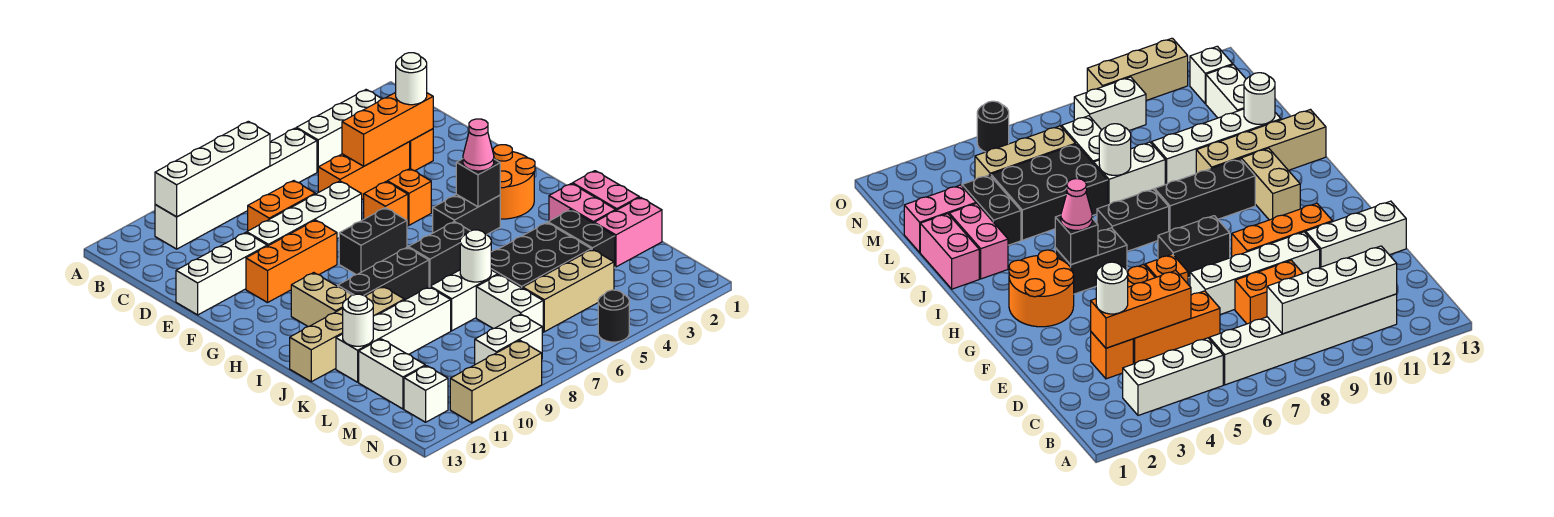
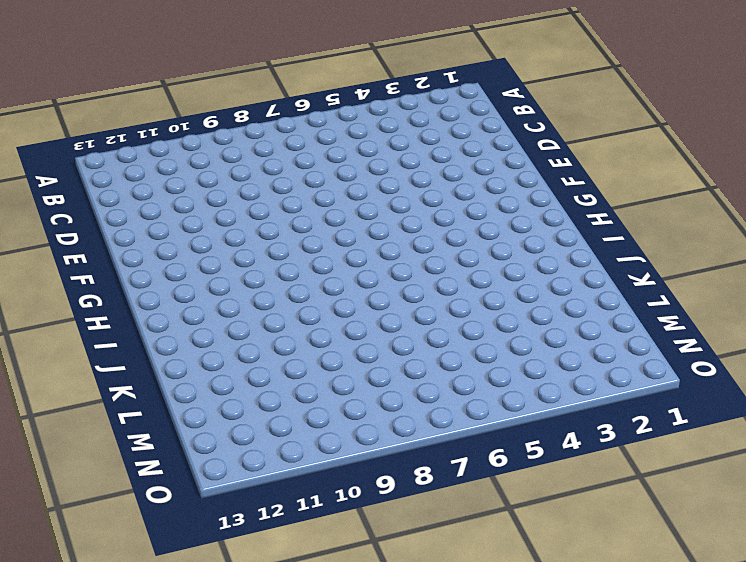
none -> white brick B3:B5 level 1
none -> white brick B6:B11 level 1
none -> orange brick D3 level 1
none -> orange brick D4:D6 level 1

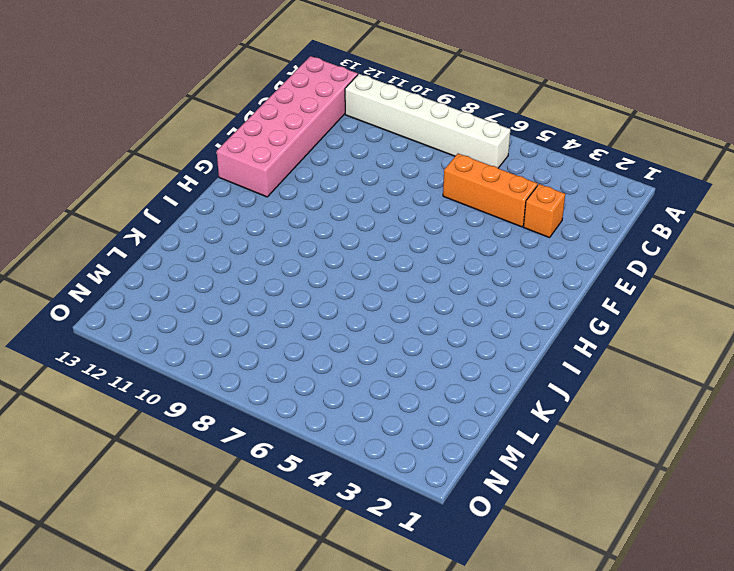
pink brick B12:G13 level 1 -> white brick E11:E13 level 1
none -> white brick B3:B5 level 1
none -> orange brick D8:D9 level 1
none -> white brick E7:E10 level 1
none -> orange brick F5 level 1

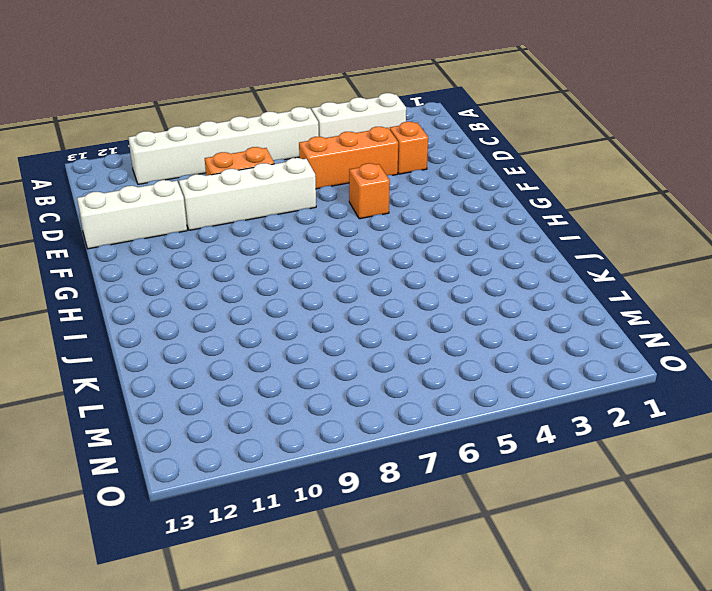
none -> orange brick F6 level 1
none -> orange brick F9:F11 level 1
none -> orange round brick G2:H3 level 1
none -> black brick G7:G8 level 1

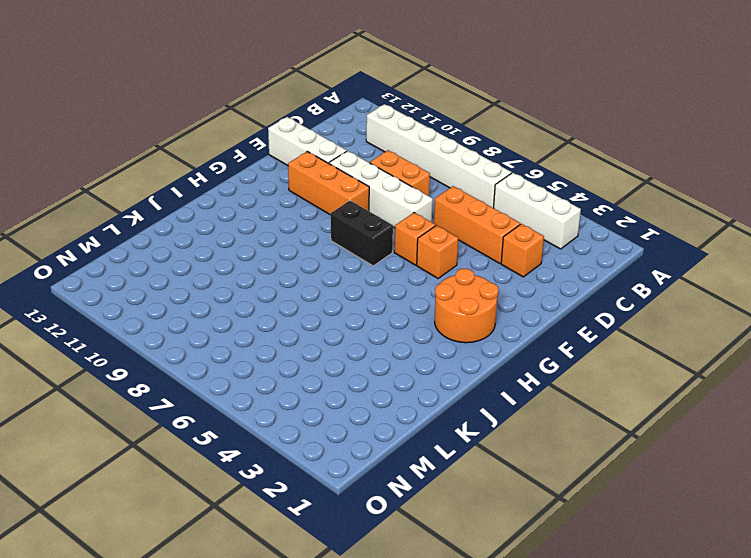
none -> black brick H4:H5 level 1
none -> tan brick H11:I11 level 1
none -> black brick I6:I7 level 1
none -> black brick I8:I10 level 1

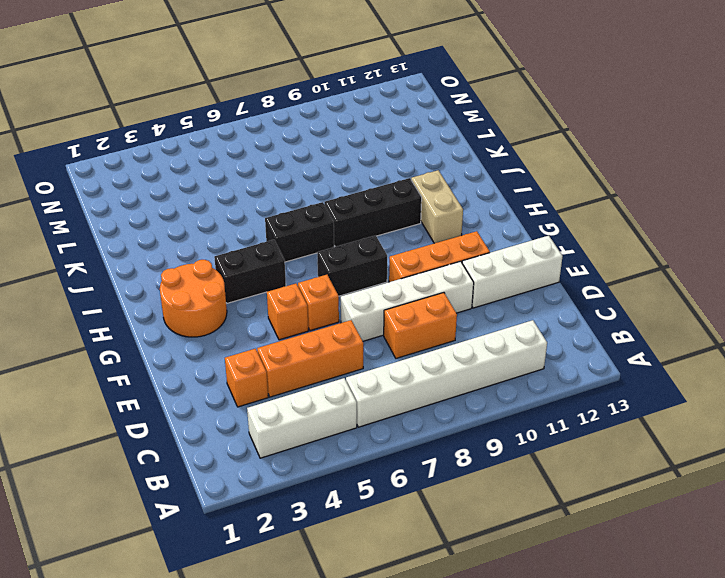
none -> pink brick J1:K1 level 1
none -> pink brick J2:K2 level 1
none -> tan brick J10:J13 level 1
none -> black brick K3:L3 level 1

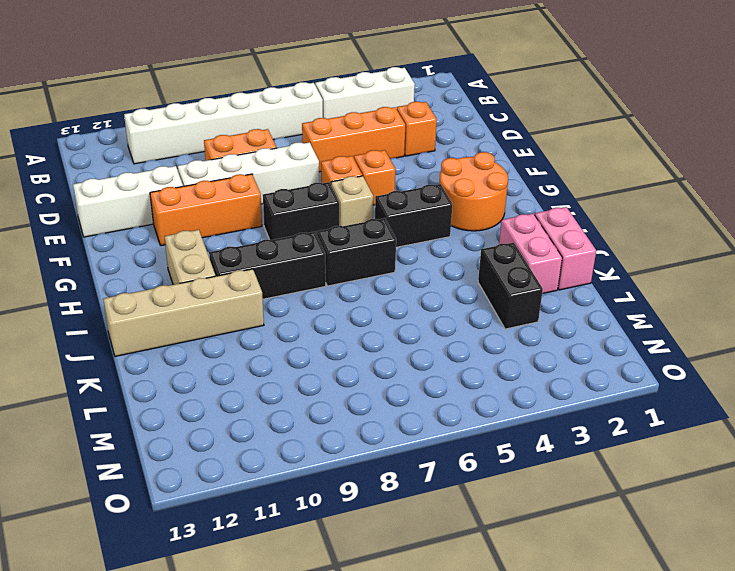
tan brick G6 level 1 -> none
none -> black brick K4:L6 level 1
none -> white brick K7:K8 level 1
none -> white brick K9:K12 level 1
none -> pink brick L1:L2 level 1

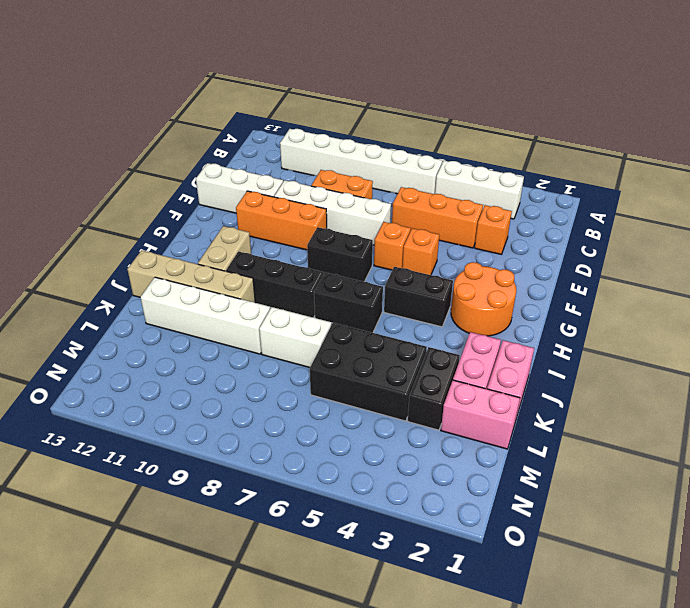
none -> white brick L7:M7 level 1
none -> white brick L12:M12 level 1
none -> tan brick M4:M6 level 1
none -> white brick N8:N9 level 1

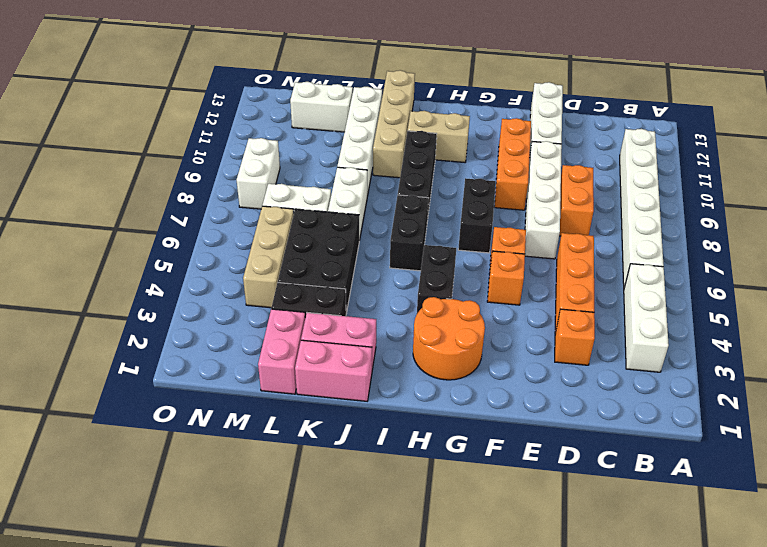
none -> white brick N12 level 1
none -> black round brick O5 level 1
none -> tan brick O9:O11 level 1
none -> white brick B8:B11 level 2

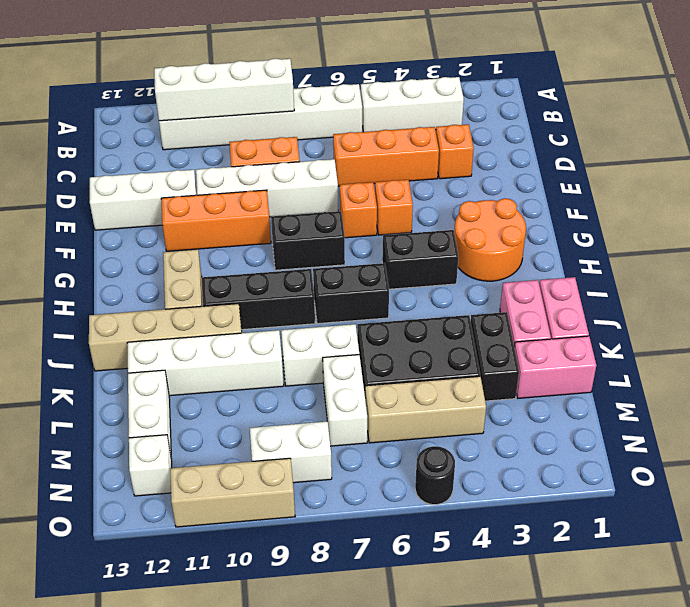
none -> orange brick D3:D5 level 2
none -> black brick H4 level 2
none -> white round brick K7 level 2
none -> white round brick K12 level 2

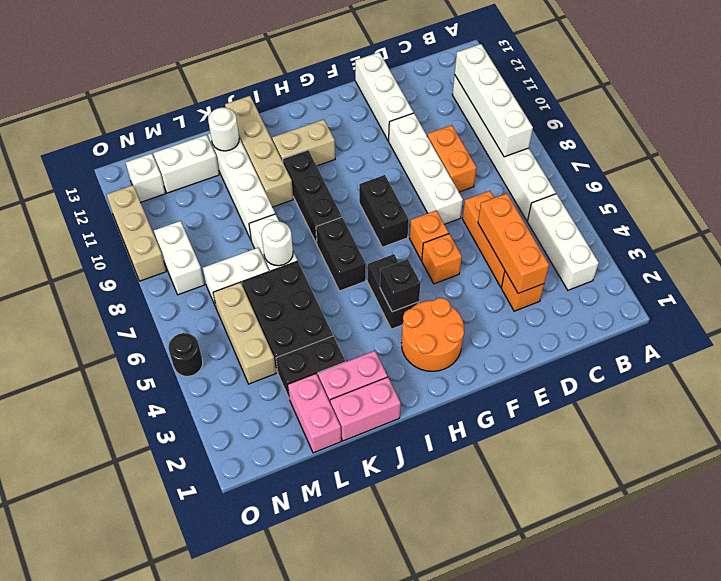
none -> orange brick F9:F11 level 1
none -> white round brick D3 level 3
none -> pink cone H4 level 3

